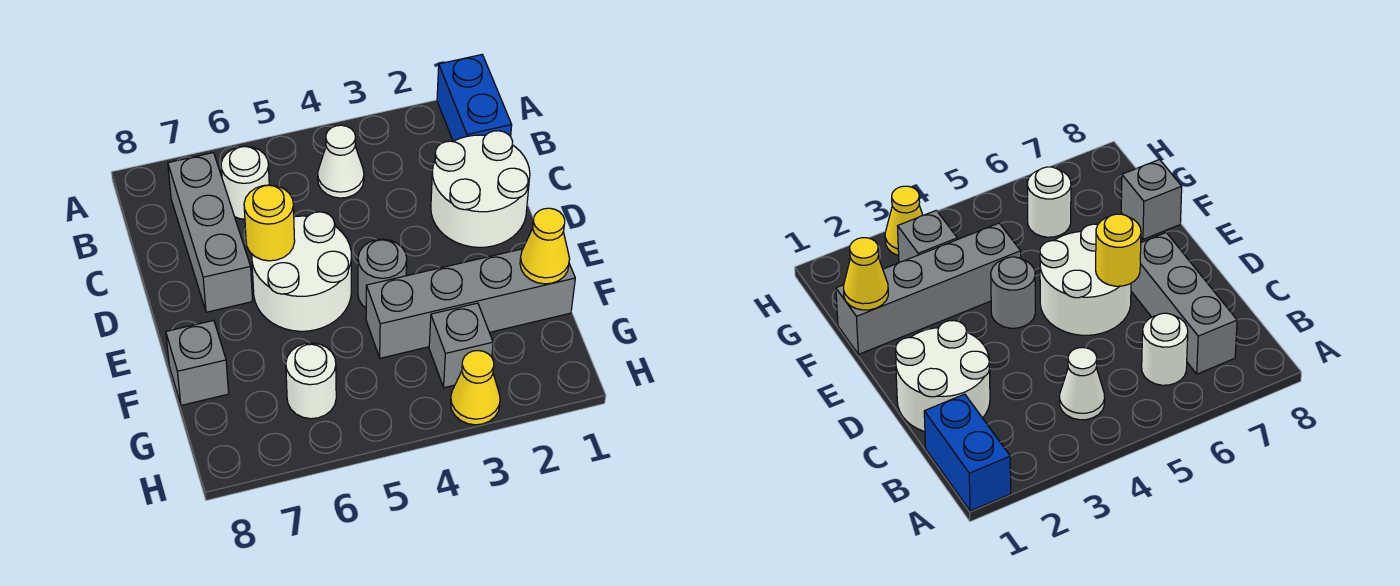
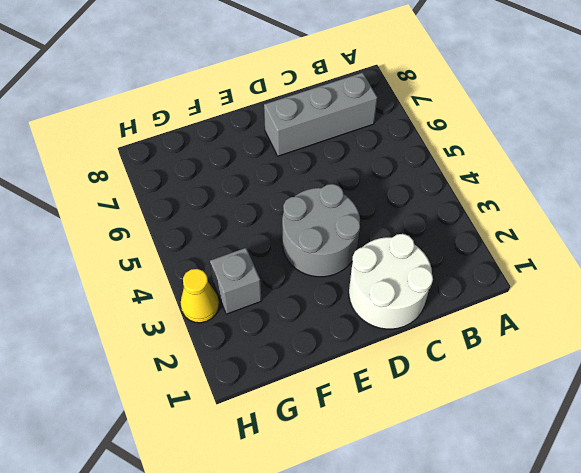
grey round brick D3:E4 level 1 -> grey round brick E4 level 1
none -> blue brick A1:B1 level 1
none -> white cone B4 level 1
none -> white round brick B6 level 1

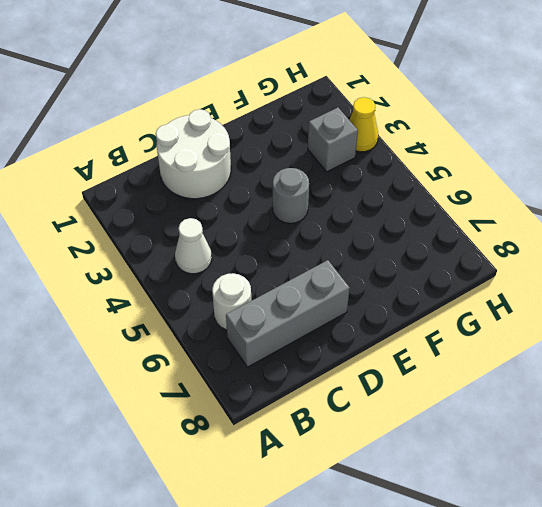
none -> blue brick A1:B1 level 1
none -> white round brick D5:E6 level 1
none -> grey brick F1:F4 level 1

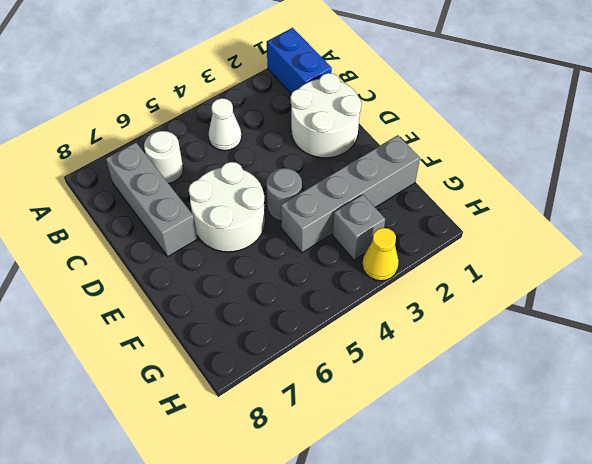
none -> grey brick F8 level 1
none -> white round brick G6 level 1
none -> yellow round brick D6 level 2

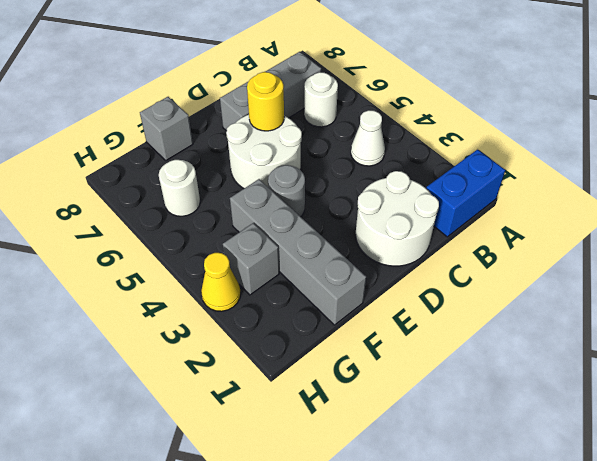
none -> yellow cone F1 level 2

